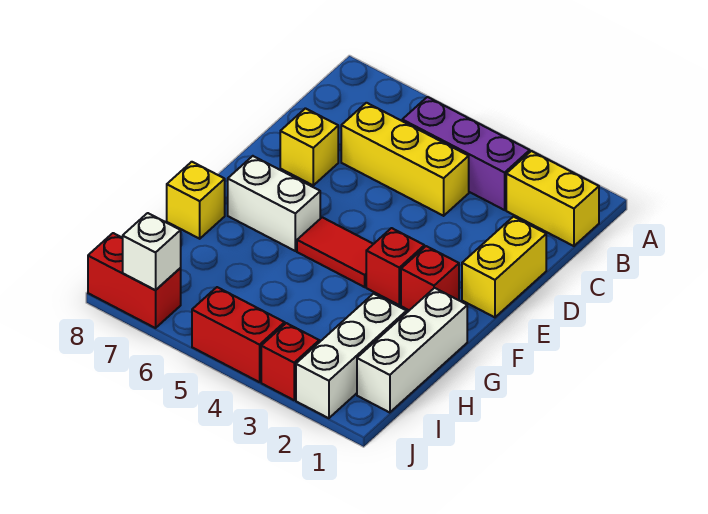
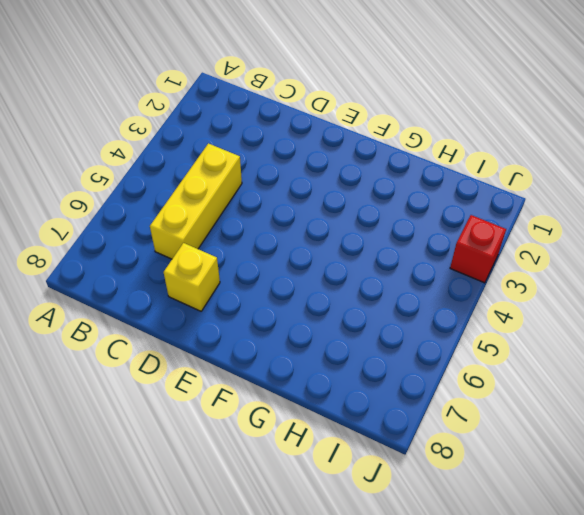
none -> yellow brick B1:B2 level 1
none -> purple brick B3:B5 level 1
none -> yellow brick D1:E1 level 1

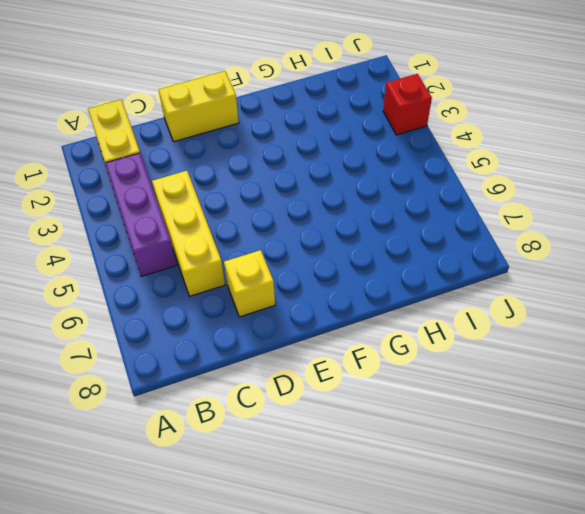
none -> red brick F2 level 1
none -> red brick F3 level 1
none -> red tile F4:F5 level 1

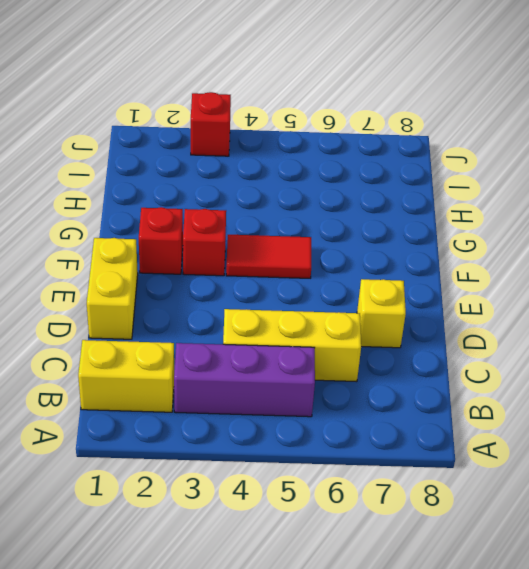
none -> white brick F6:F7 level 1
none -> white brick G1:I1 level 1
none -> yellow brick G8 level 1

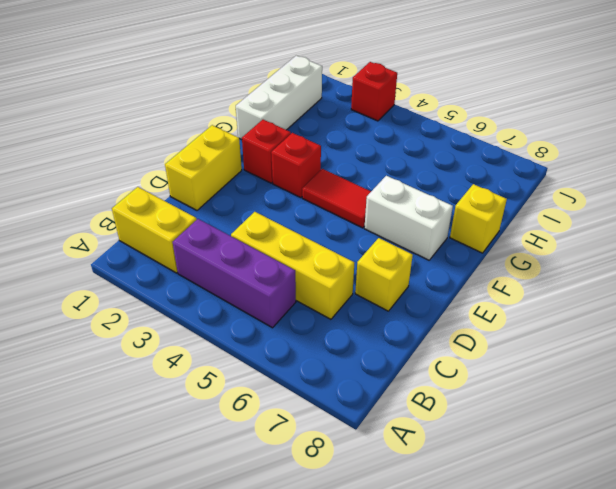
none -> white brick H2:J2 level 1
none -> red brick J4:J5 level 1
none -> red brick J7:J8 level 1

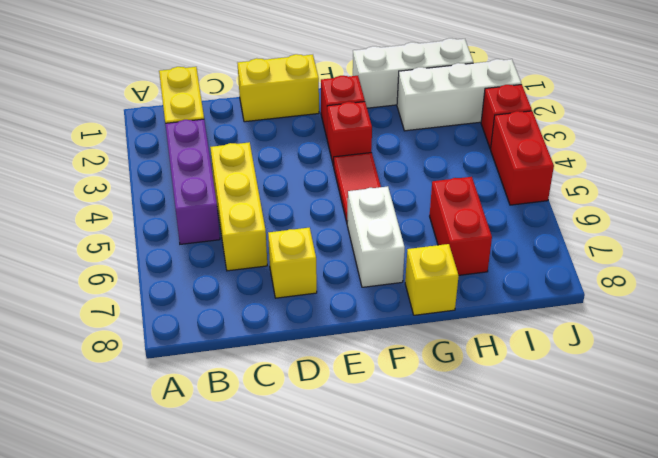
red brick H6:H7 level 1 -> red brick J7:J8 level 1
none -> white brick J7 level 2

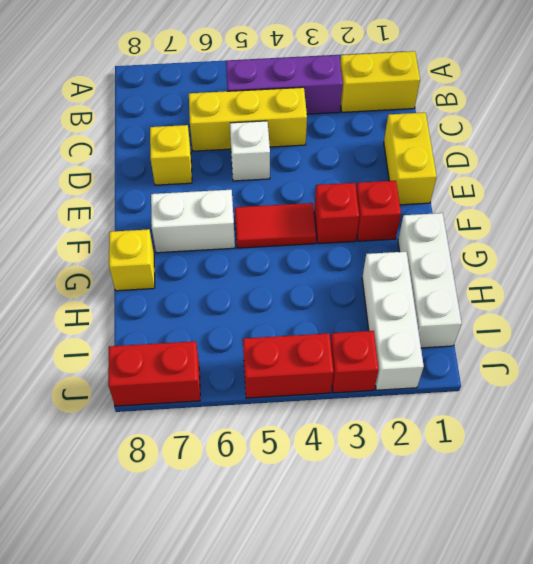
white brick D5 level 1 -> white brick J7 level 2

